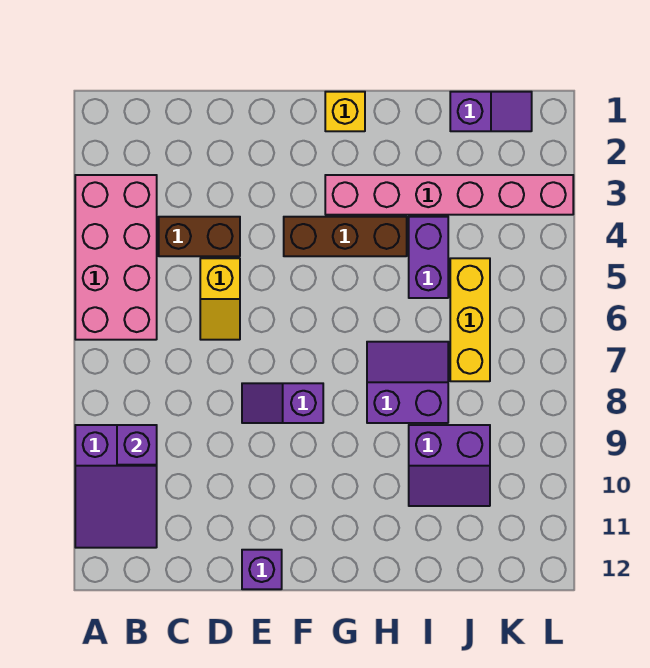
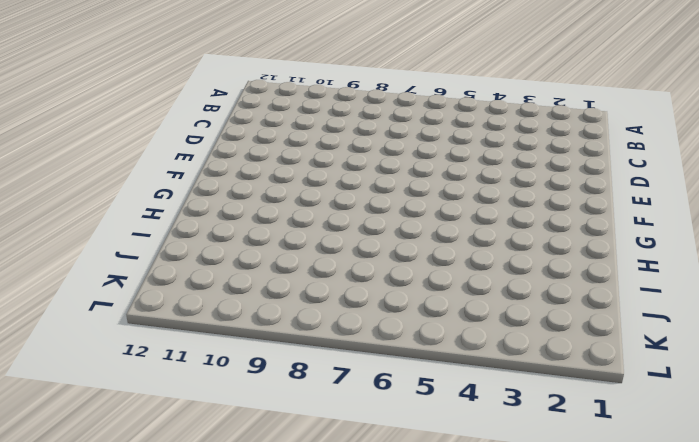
none -> pink brick A3:B6 level 1
none -> purple slope A9:B11 level 1 top 9
none -> brown brick C4:D4 level 1

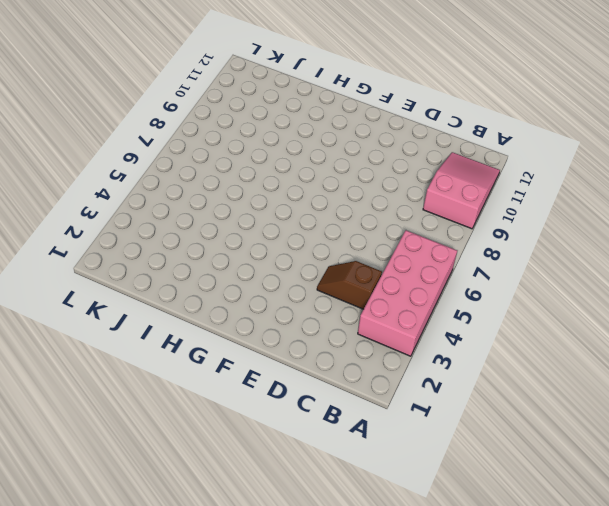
pink slope A9:B11 level 1 top 9 -> purple slope A9:B11 level 1 top 9
brown slope C4:D4 level 1 top C -> brown brick C4:D4 level 1
none -> yellow slope D5:D6 level 1 top 5
none -> purple slope E8:F8 level 1 top F
none -> purple brick E12 level 1

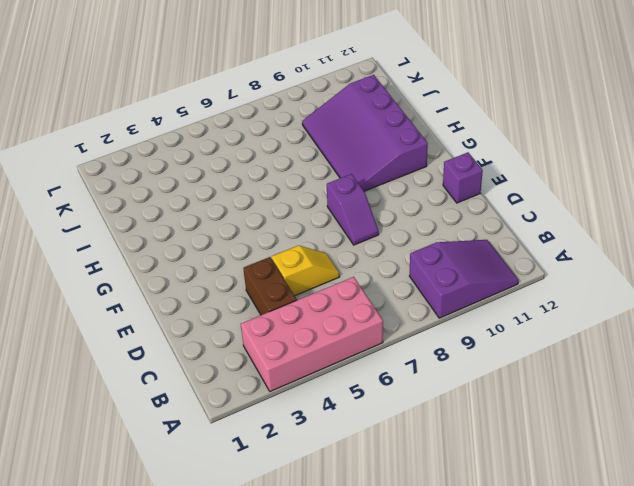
purple slope G9:J11 level 1 top 11 -> purple slope I9:J10 level 1 top 9
none -> brown brick F4:H4 level 1
none -> yellow brick G1 level 1
none -> pink brick G3:L3 level 1

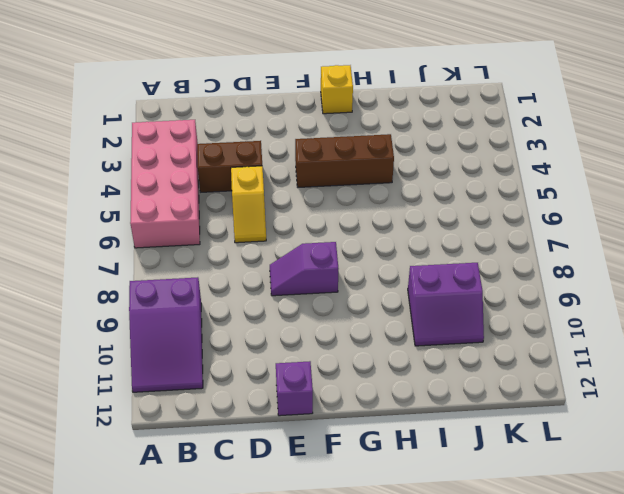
none -> pink brick G3:L3 level 1
none -> purple slope H7:I8 level 1 top 8
none -> purple brick I4:I5 level 1

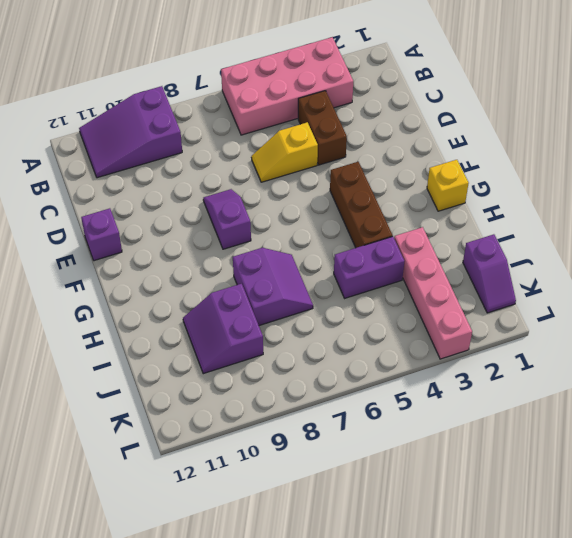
pink brick I3:L3 level 1 -> pink brick G3:L3 level 1
none -> yellow brick J5:J7 level 1
none -> purple brick B9 level 2

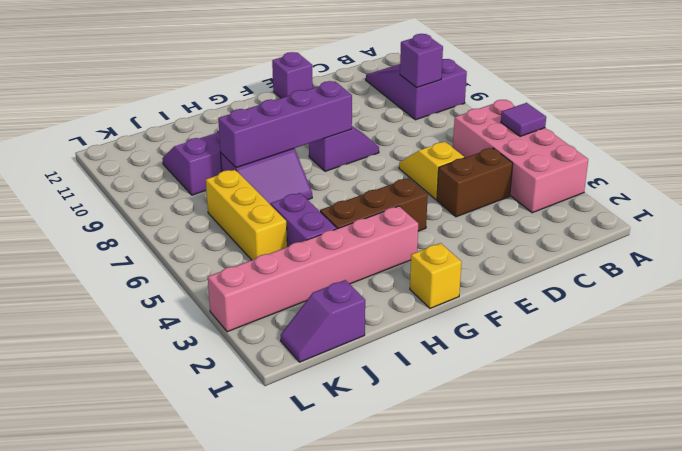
purple tile A5 level 2 -> none
purple brick F8:I8 level 2 -> none

